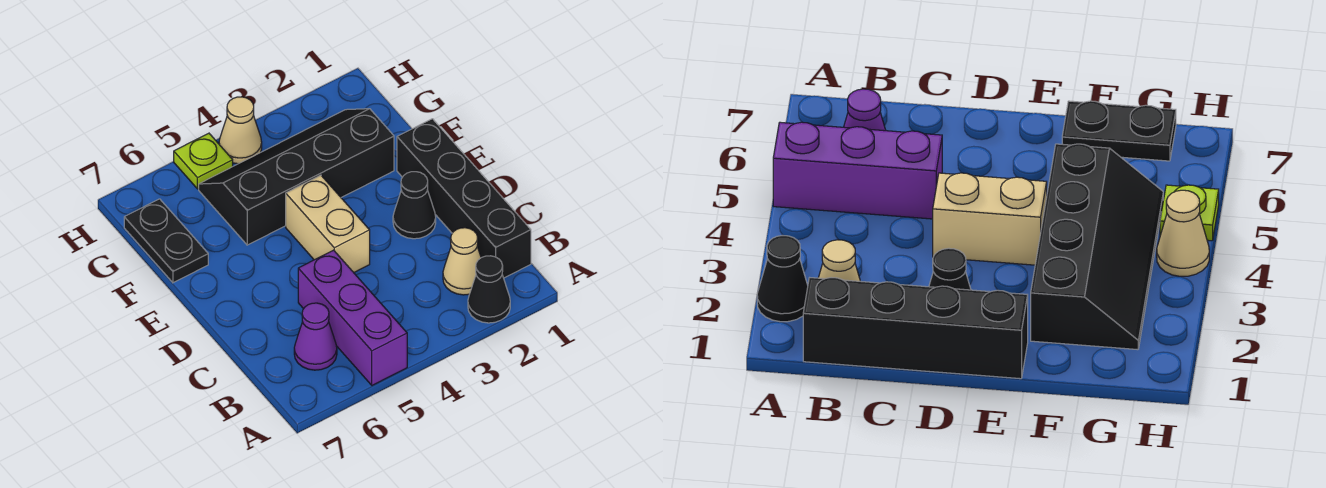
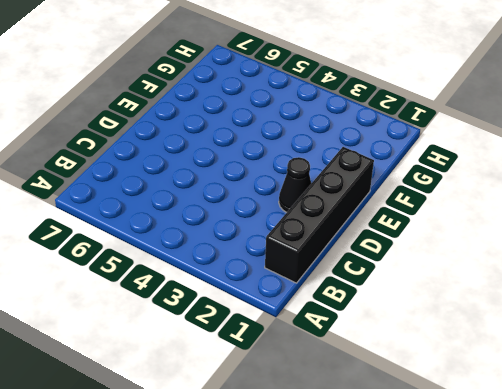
none -> black cone A2 level 1
none -> purple brick A5:C5 level 1

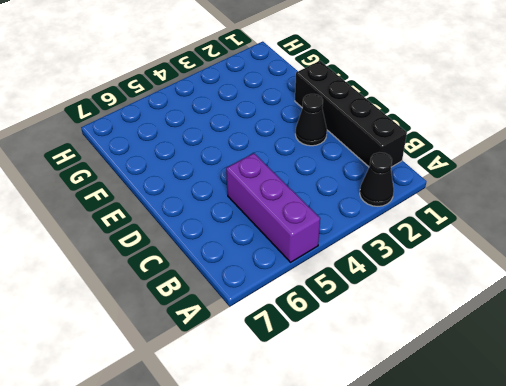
none -> tan cone B2 level 1
none -> purple cone B6 level 1

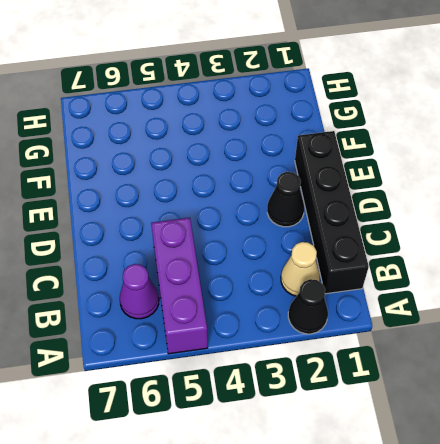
none -> tan brick D4:E4 level 1
none -> black slope F2:G5 level 1 top F

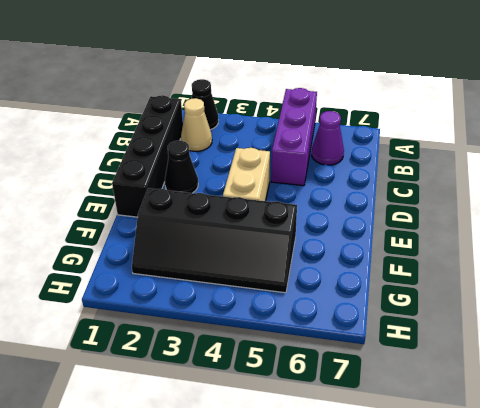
none -> black plate F7:G7 level 1
none -> tan cone H4 level 1

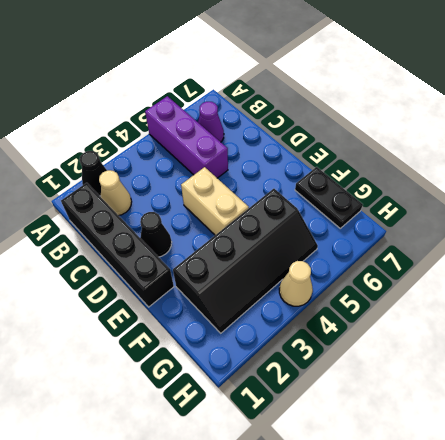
none -> lime plate H5 level 1

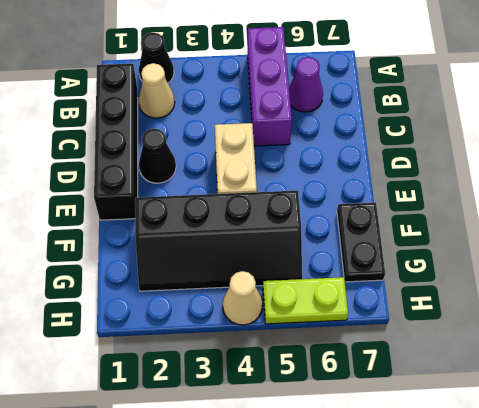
lime plate H5:H6 level 1 -> lime plate H5 level 1

